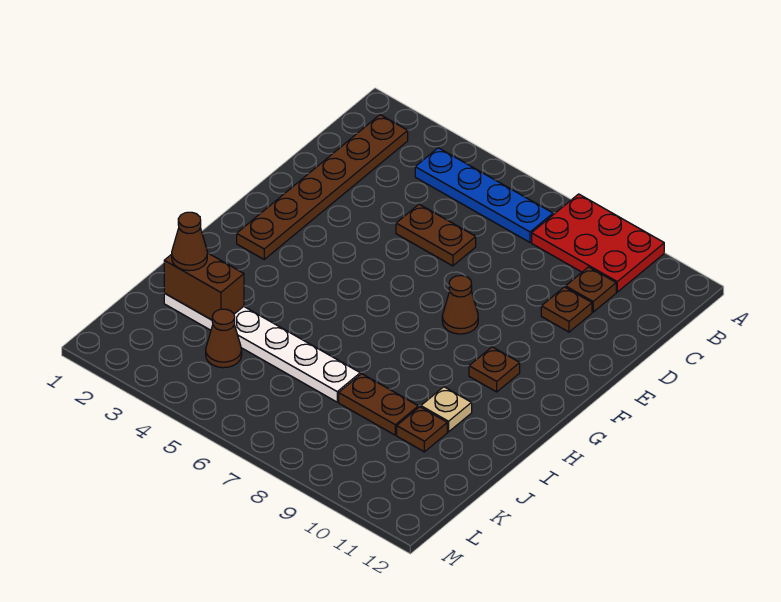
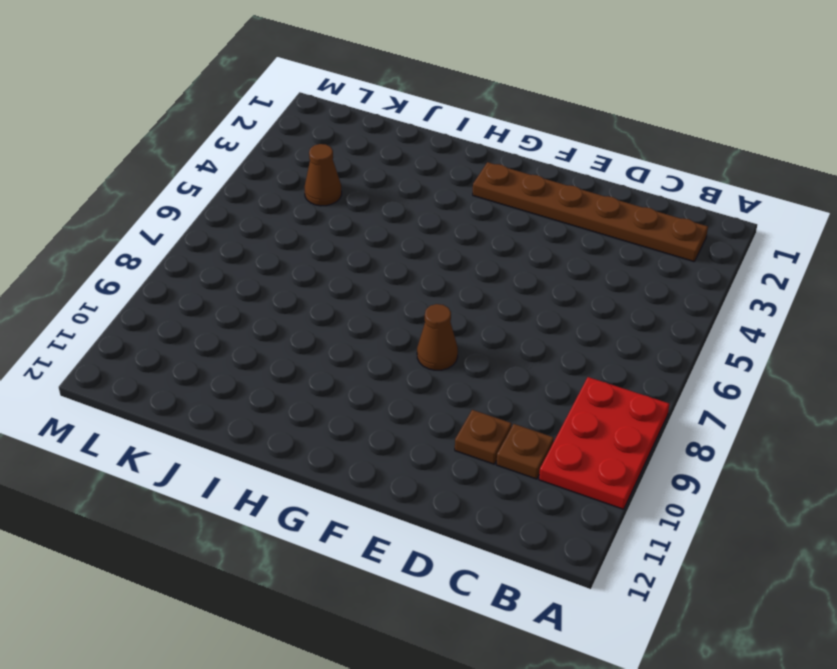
none -> blue plate B4:B7 level 1
none -> brown plate D5:D6 level 1
none -> brown plate G10 level 1

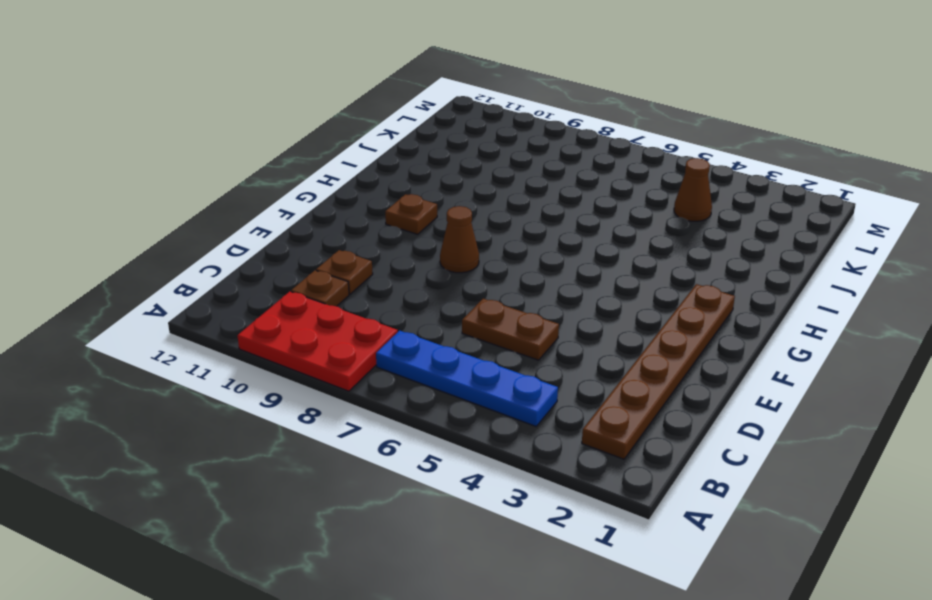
none -> tan plate I10 level 1
none -> white plate J2:J7 level 1
none -> brown plate J8:J9 level 1

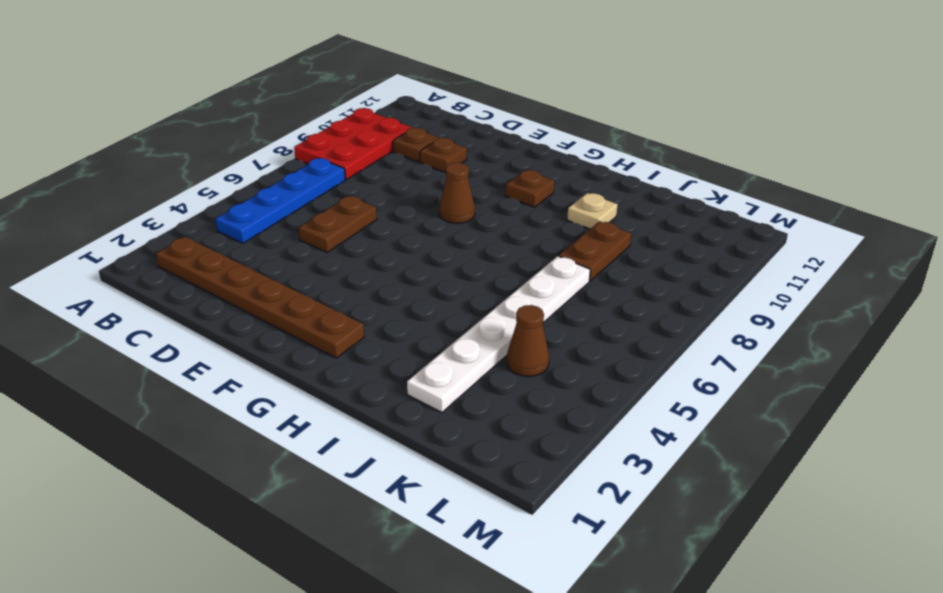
none -> brown plate J10 level 1
none -> brown brick J2:J3 level 2
none -> brown cone J2 level 3

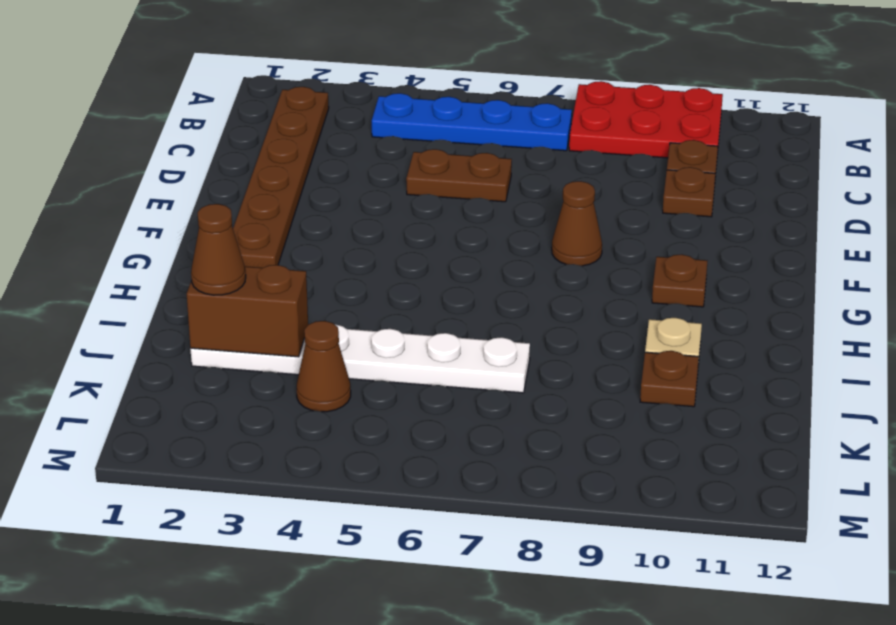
none -> brown plate J8:J9 level 1

